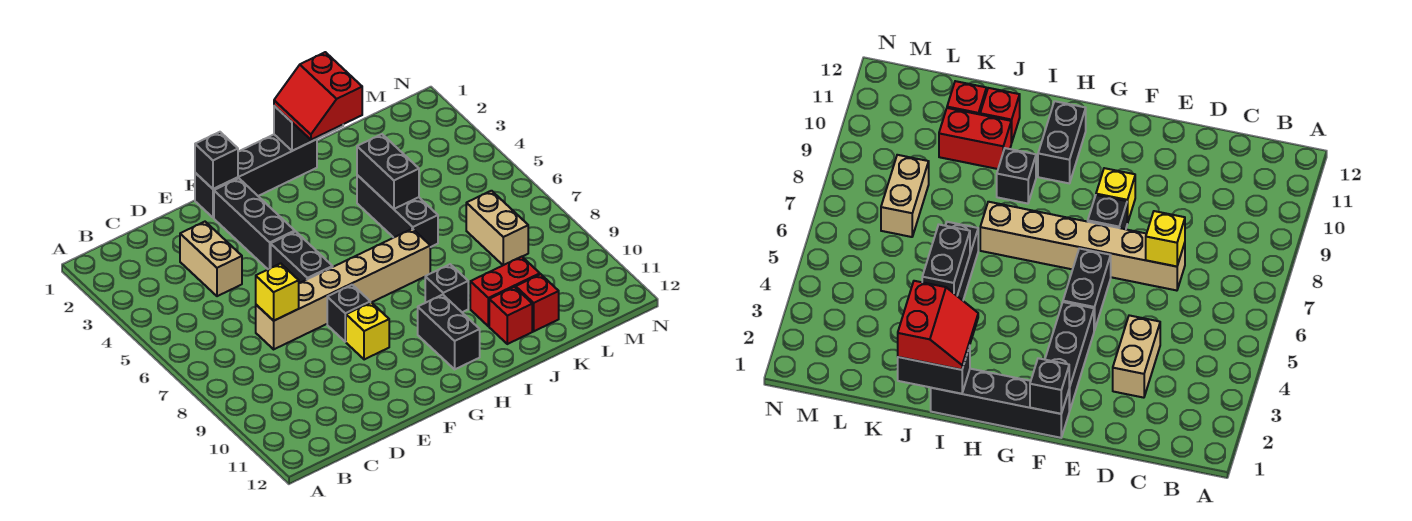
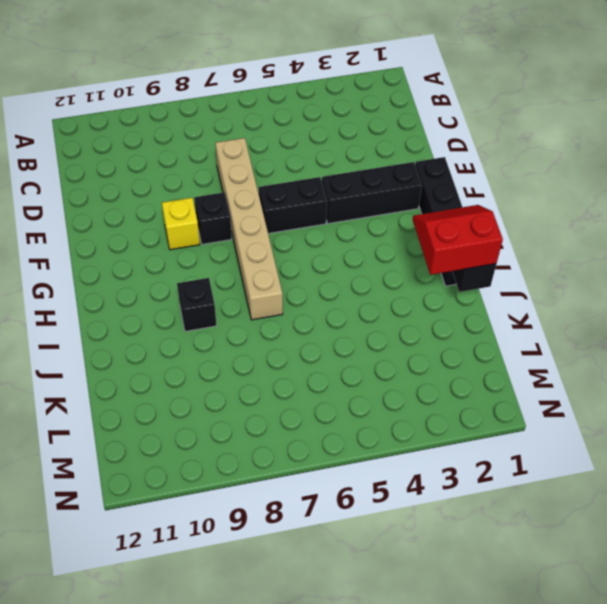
none -> tan brick D3:D4 level 1
none -> black brick H10:H11 level 1
none -> black brick J4:J6 level 1

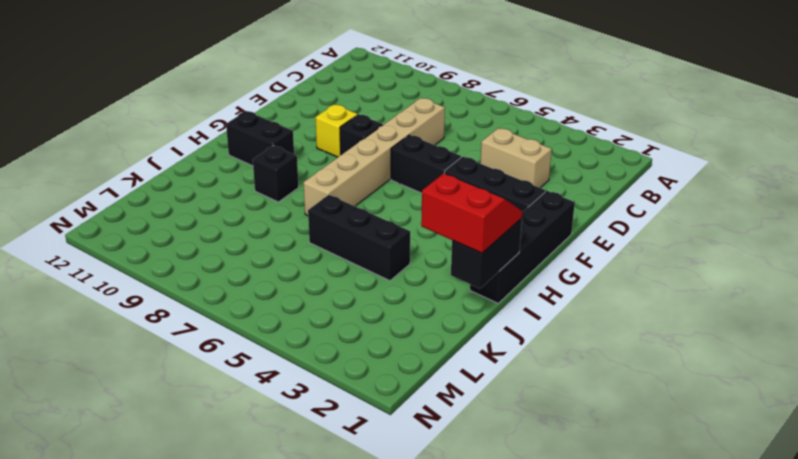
none -> red brick J10:K10 level 1
none -> red brick J11 level 1
none -> red brick K11 level 1

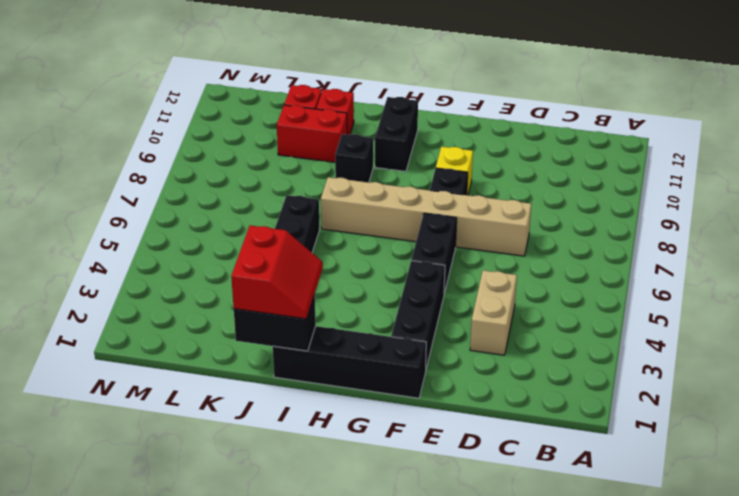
none -> tan brick L7:L8 level 1
none -> yellow brick D7 level 2
none -> black brick F1 level 2

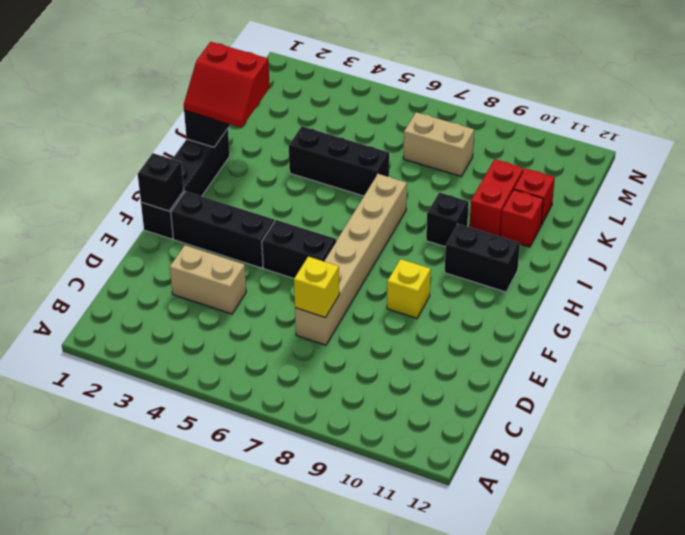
none -> black brick F8 level 1
none -> black brick J4:J5 level 2

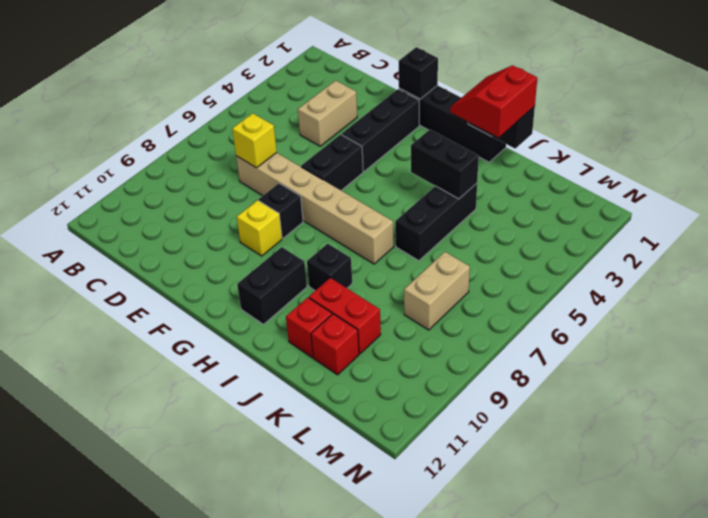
black brick I4:J4 level 2 -> black brick J4:J5 level 2

